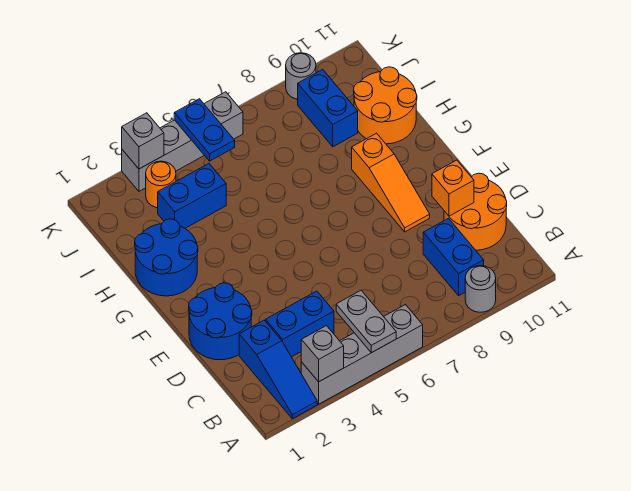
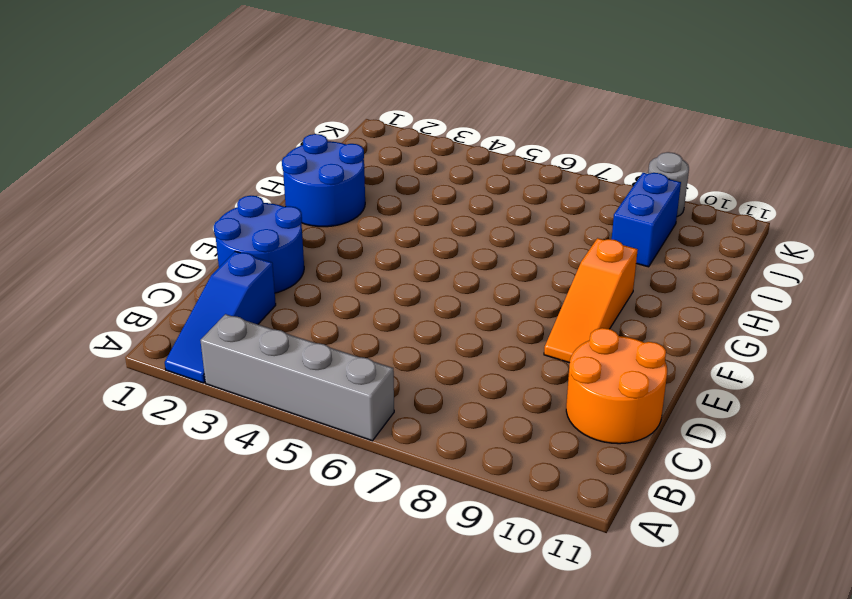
none -> grey round brick A9 level 1
none -> blue brick B9:C9 level 1
none -> blue brick C3:C4 level 1

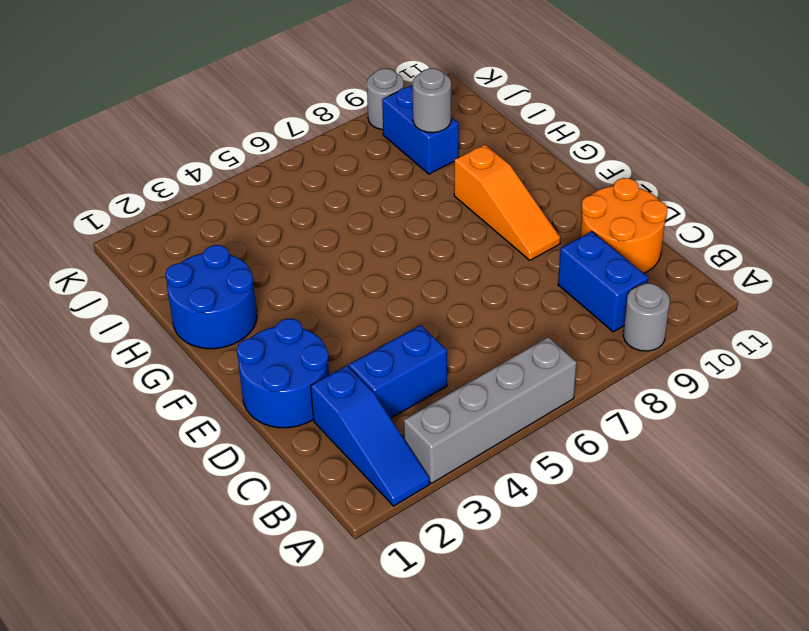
grey round brick I9 level 2 -> none
none -> orange round brick H10:I11 level 1
none -> blue brick I3:I4 level 1
none -> orange round brick J3 level 1

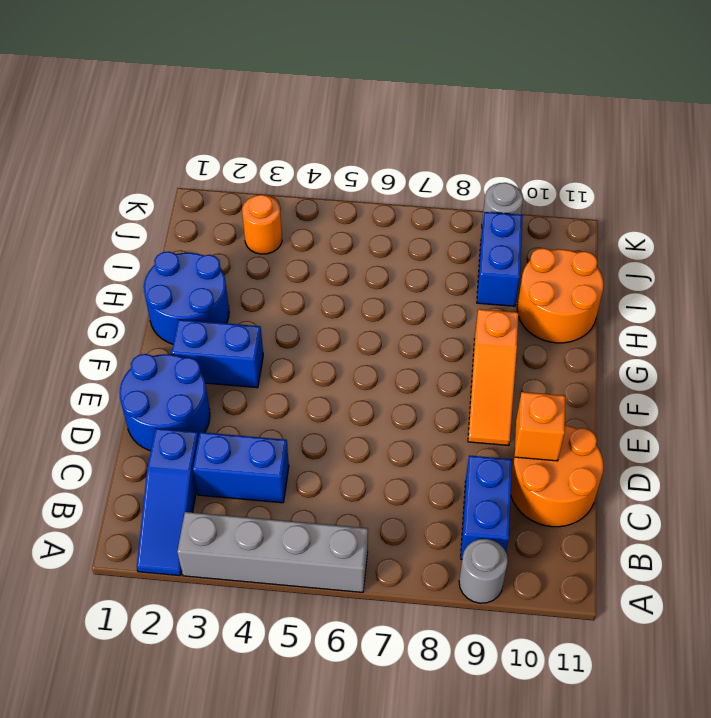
blue brick F2:F3 level 1 -> blue brick I3:I4 level 1
none -> grey brick K3:K6 level 1
none -> grey brick A3 level 2
none -> grey plate A5:B5 level 2

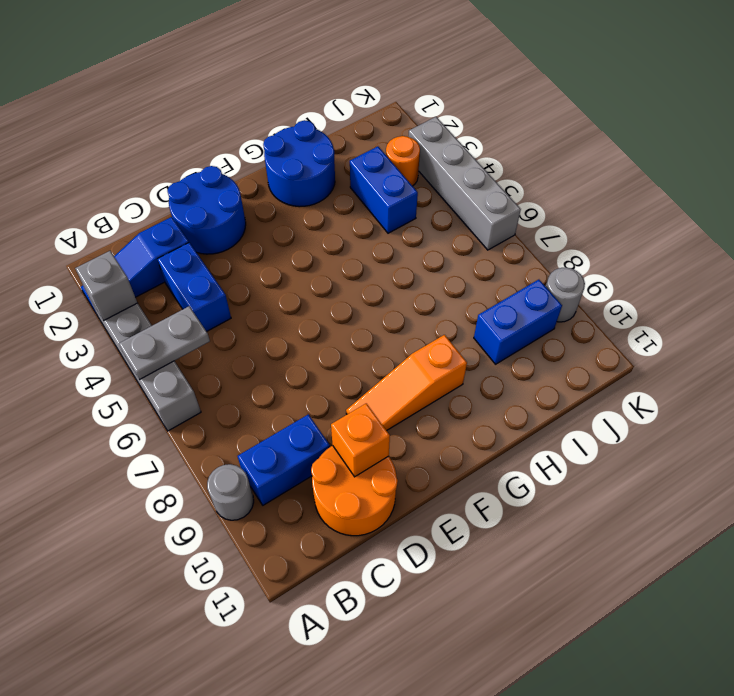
none -> orange round brick H10:I11 level 1
none -> blue plate J5:K5 level 2
none -> grey brick K3 level 2

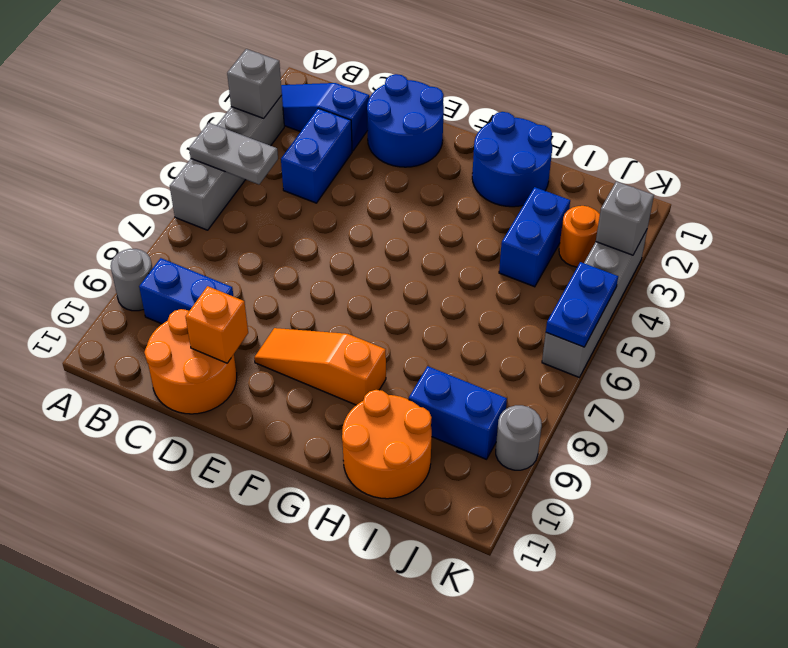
blue plate K5:K6 level 2 -> blue plate J5:K5 level 2

